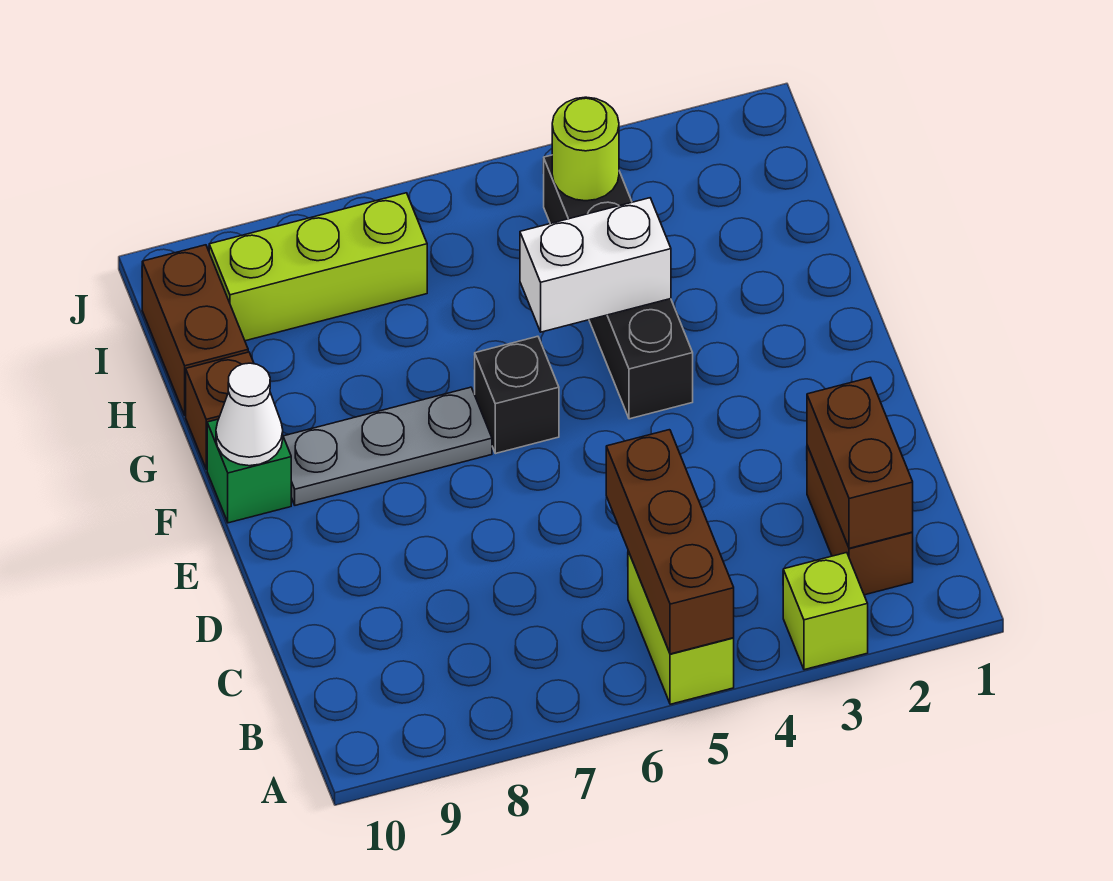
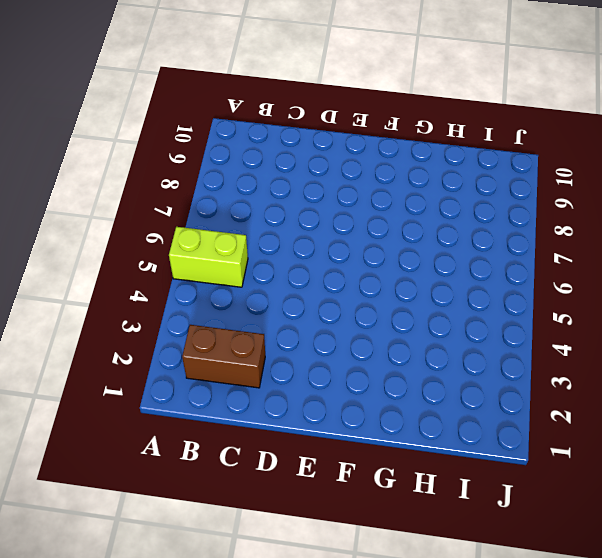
none -> lime brick A3 level 1
none -> black brick F4:I4 level 1
none -> black brick F6 level 1

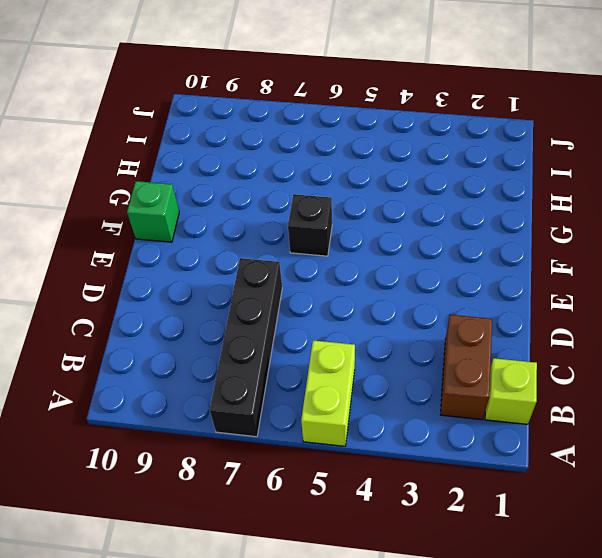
black brick A7:D7 level 1 -> black brick F4:I4 level 1
lime brick B1 level 1 -> lime brick A3 level 1
none -> grey plate F7:F9 level 1
none -> brown brick G10 level 1
none -> brown brick H10:I10 level 1

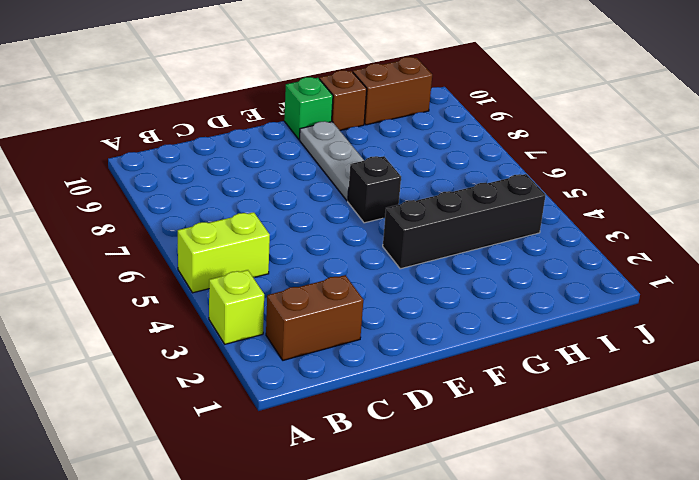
none -> lime brick I7:I9 level 1
none -> brown brick A5:C5 level 2
none -> brown brick B2:C2 level 2

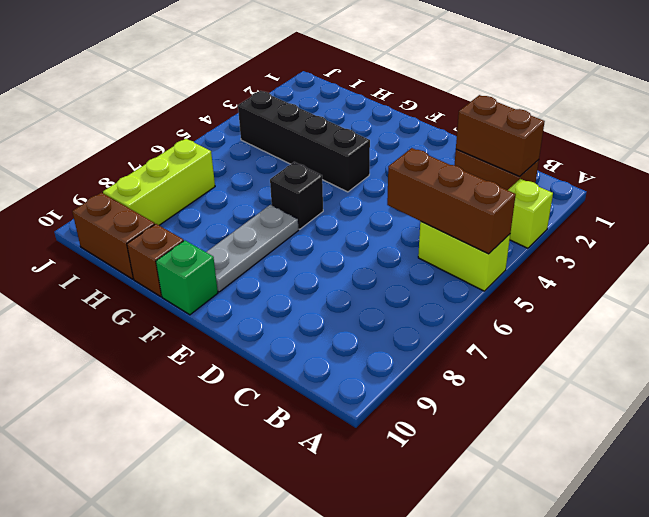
none -> white cone F10 level 2
none -> white brick G4:G5 level 2
none -> lime round brick I4 level 2

